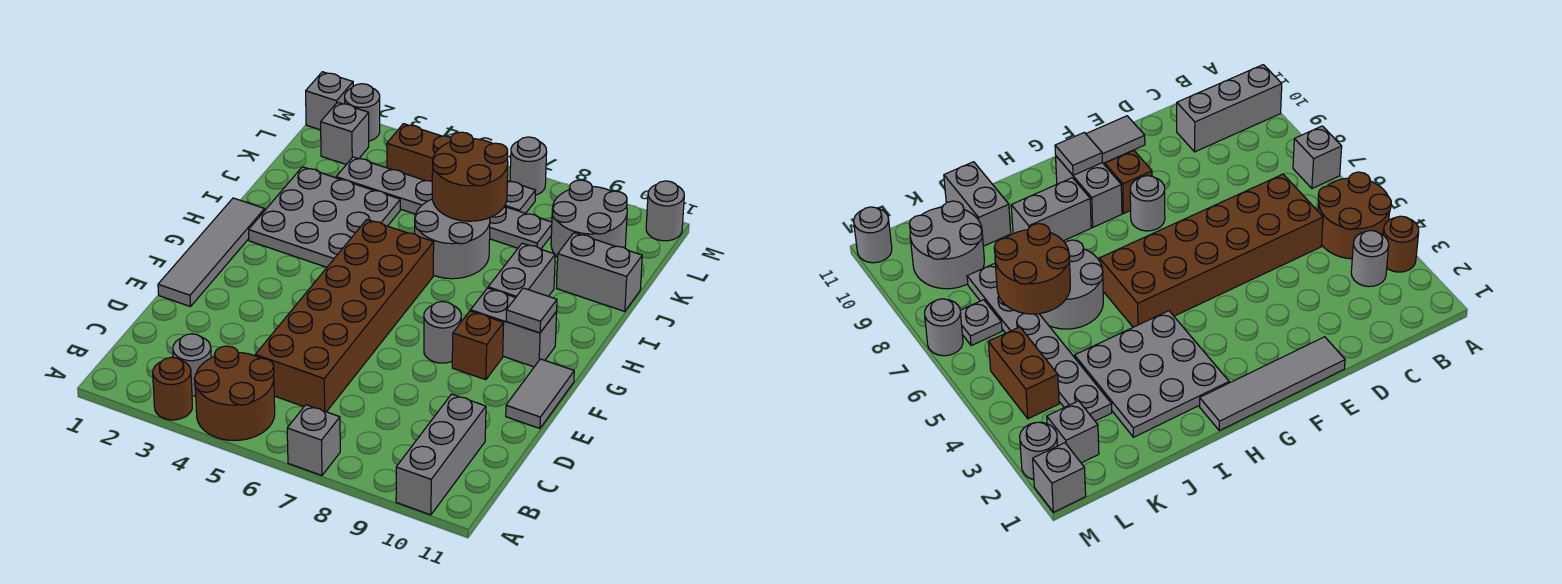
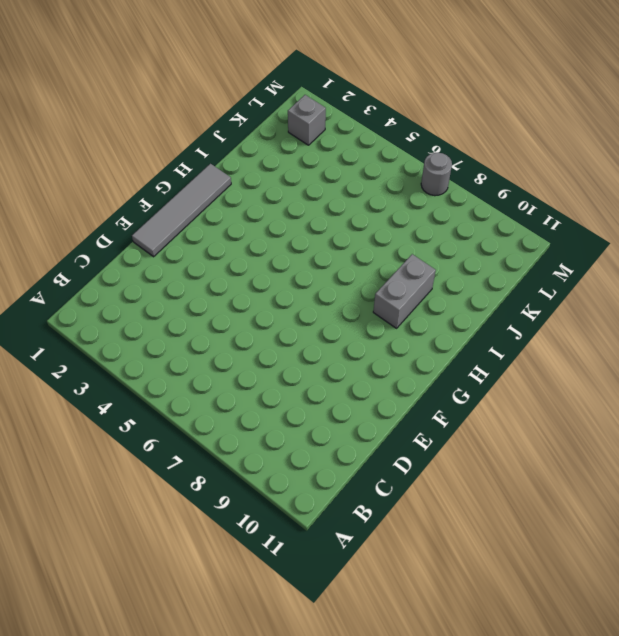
none -> brown round brick A3 level 1
none -> brown round brick A4:B5 level 1
none -> grey brick A7 level 1

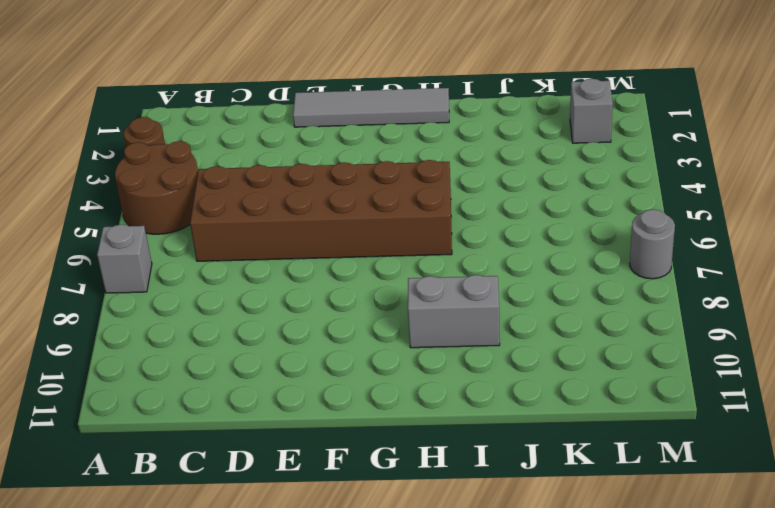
none -> grey brick A10:C10 level 1
none -> grey round brick B3 level 1
none -> grey tile E11:F11 level 1

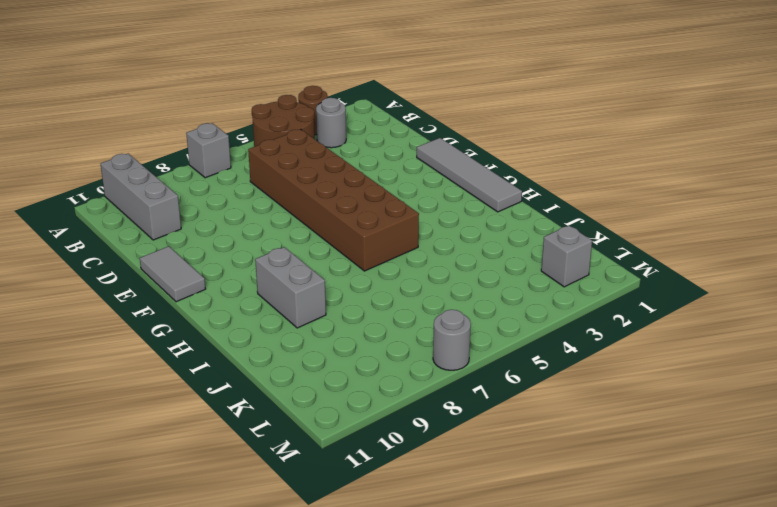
none -> grey round brick F8 level 1
none -> brown brick F9 level 1
none -> grey brick G9:G10 level 1

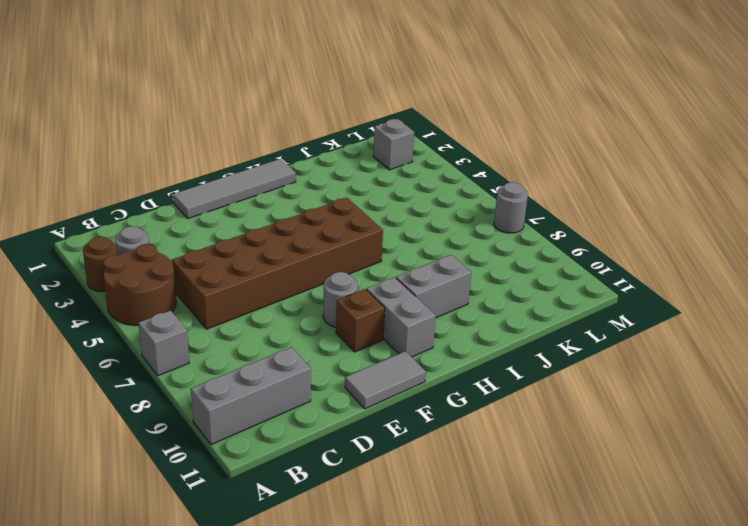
none -> grey plate H2:J4 level 1
none -> grey round brick I6:J7 level 1
none -> grey brick J10:J11 level 1

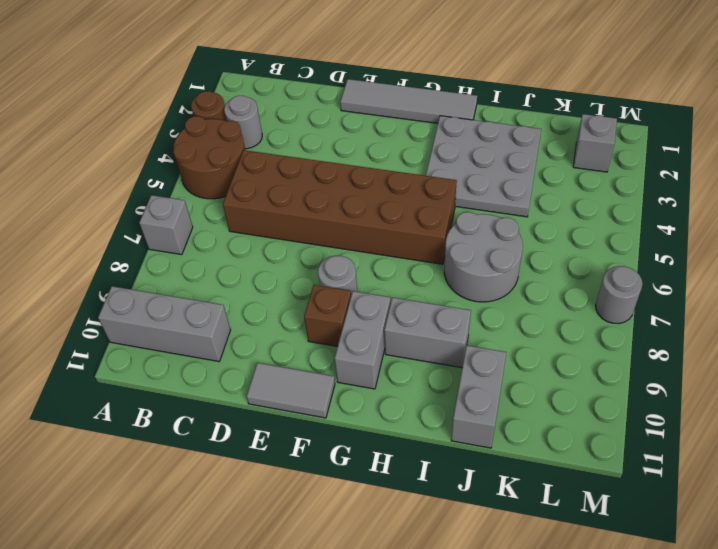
none -> grey plate K3:K8 level 1
none -> grey round brick K9:L10 level 1
none -> brown brick L4:L5 level 1

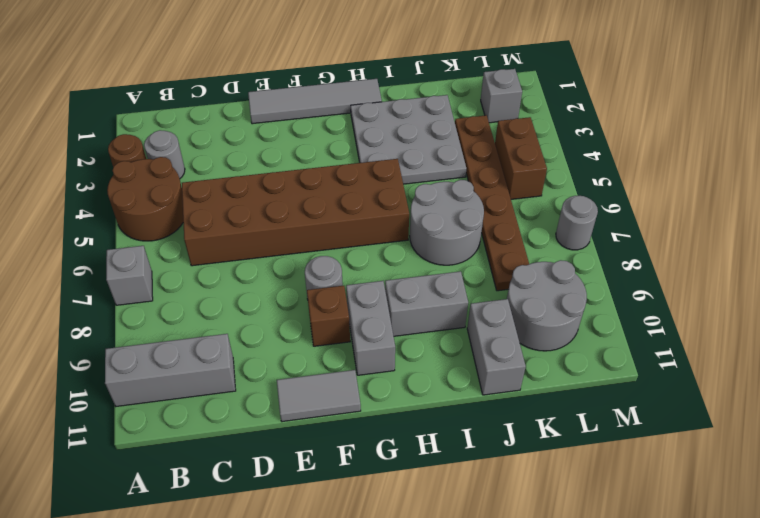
brown plate K3:K8 level 1 -> grey plate K3:K8 level 1
none -> grey plate L7 level 1
none -> grey brick M1 level 1
none -> grey round brick M2 level 1

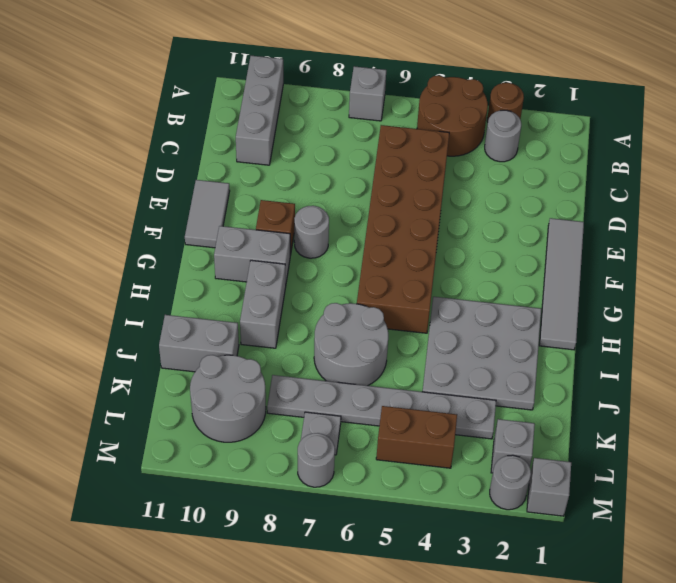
none -> grey round brick M11 level 1
none -> grey tile G10 level 2
none -> brown round brick J6:K7 level 2

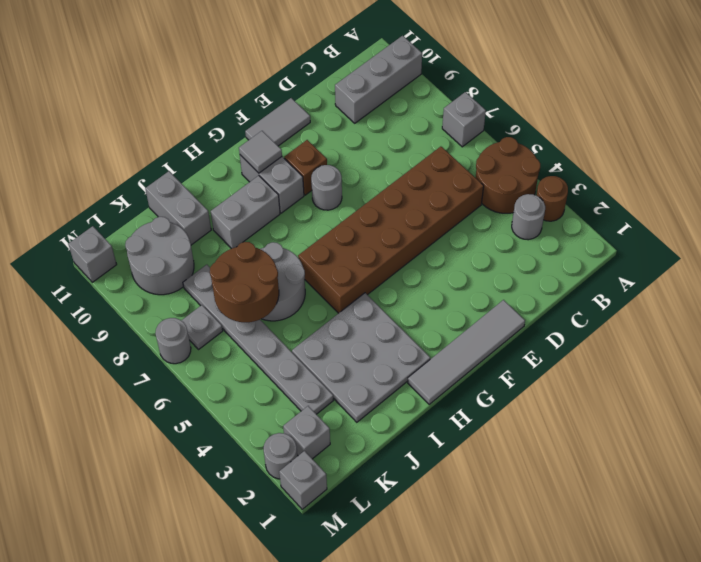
grey brick M11 level 1 -> grey round brick M11 level 1
none -> brown brick L4:L5 level 1

